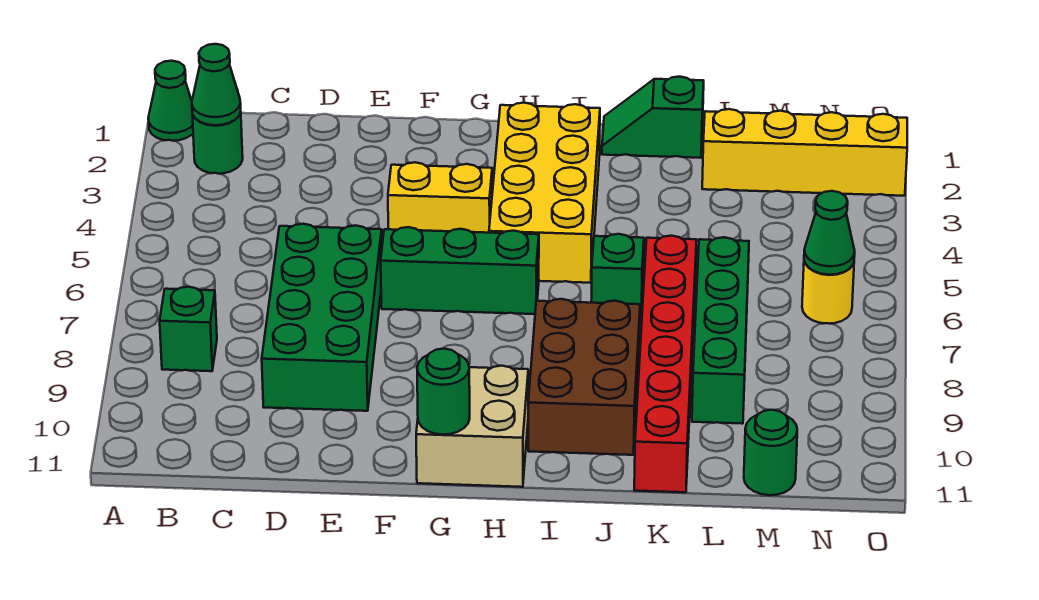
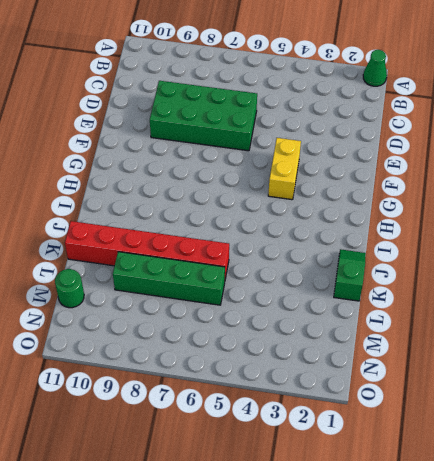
none -> green round brick B2 level 1
none -> green brick B8 level 1
none -> green brick F6:H6 level 1

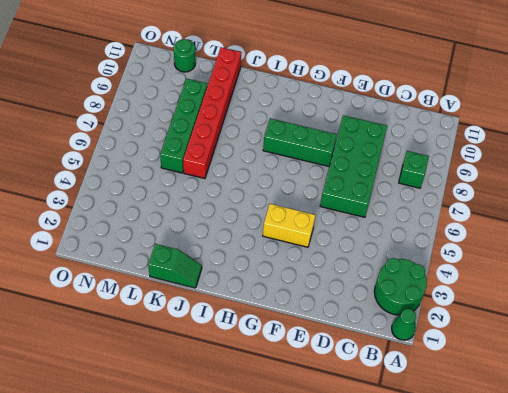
green round brick A2:B3 level 1 -> green round brick B2 level 1
green brick F8:H8 level 1 -> green brick F6:H6 level 1
none -> tan brick G10:H11 level 1
none -> yellow brick H2:I5 level 1
none -> brown brick I8:J10 level 1

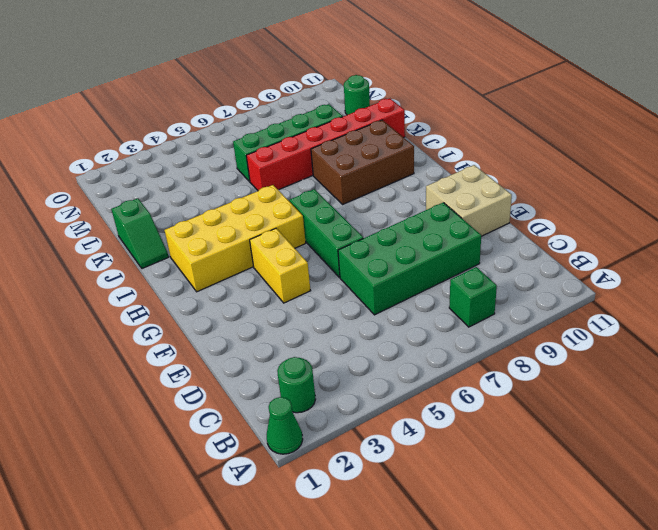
tan brick E10:F11 level 1 -> tan brick G10:H11 level 1
none -> green brick J6 level 1
none -> yellow brick L2:O2 level 1
none -> yellow round brick N6 level 1

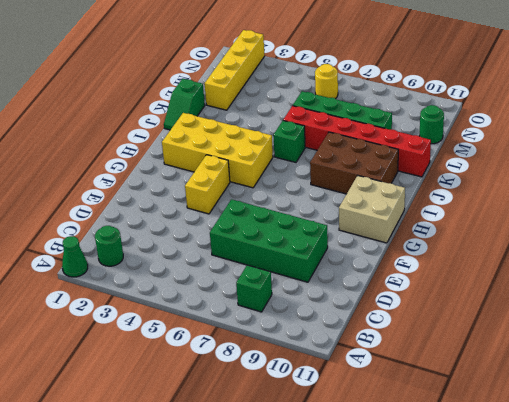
none -> green brick F6:H6 level 1
none -> green cone B2 level 2
none -> green round brick G11 level 2

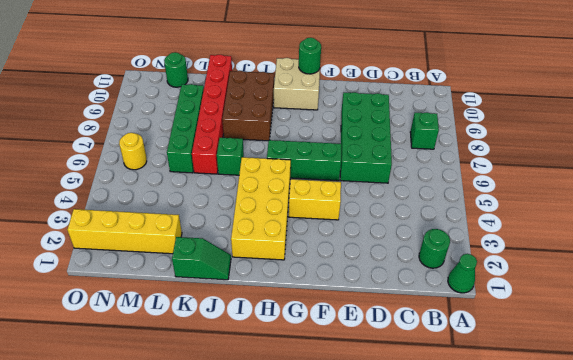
none -> green cone B2 level 2
none -> green cone N6 level 2

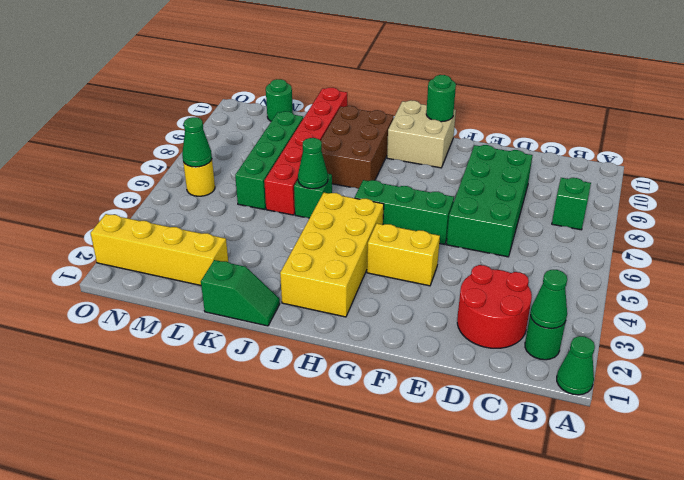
red round brick C2:D3 level 1 -> none
green cone J6 level 2 -> none

